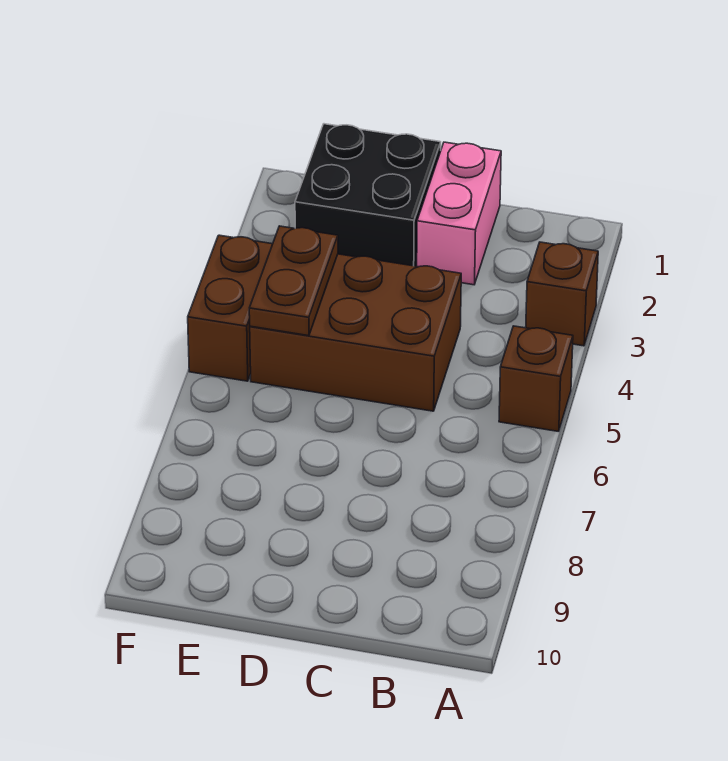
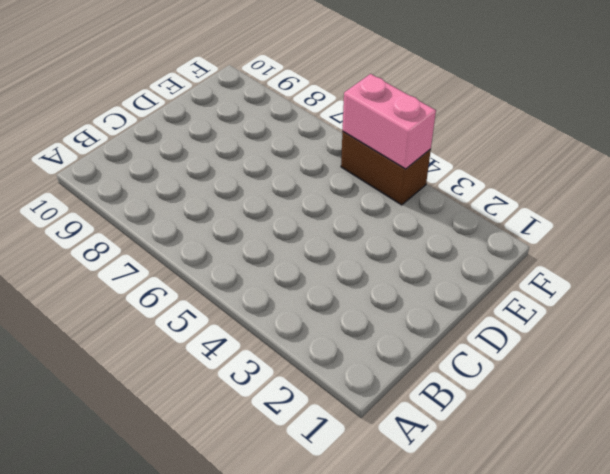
pink brick F4:F5 level 2 -> pink brick C1:C2 level 1
none -> brown brick A3 level 1
none -> brown brick A5 level 1

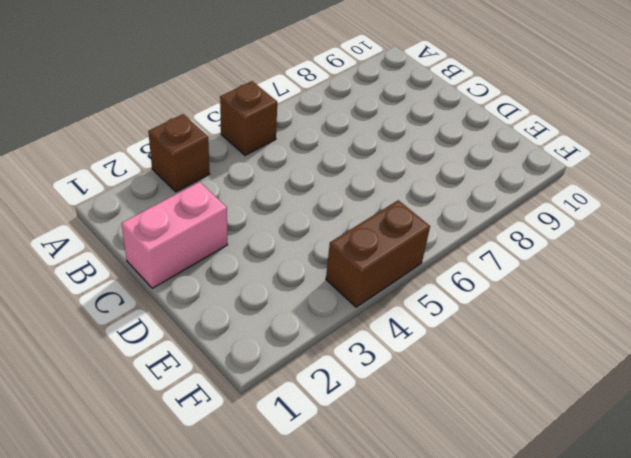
none -> brown brick C4:E5 level 1
none -> black brick D1:E2 level 1

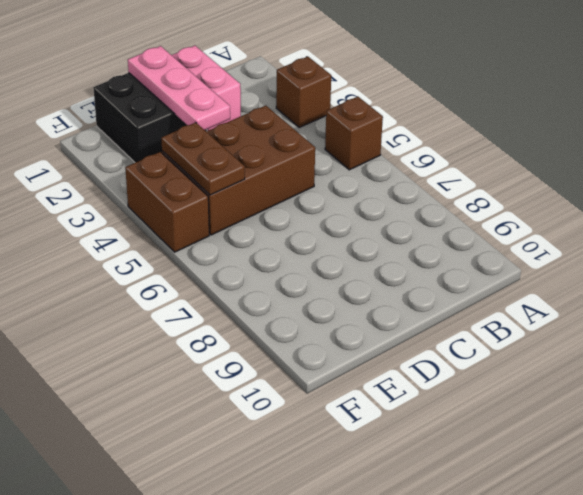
pink plate D1:D3 level 2 -> none

